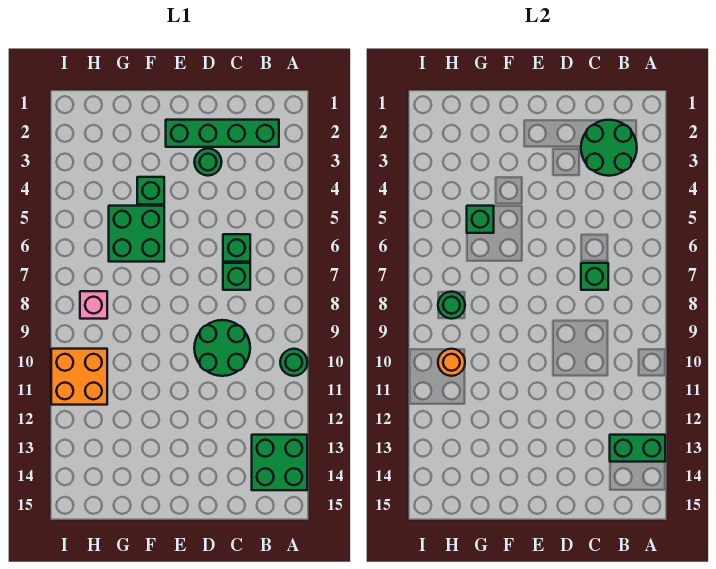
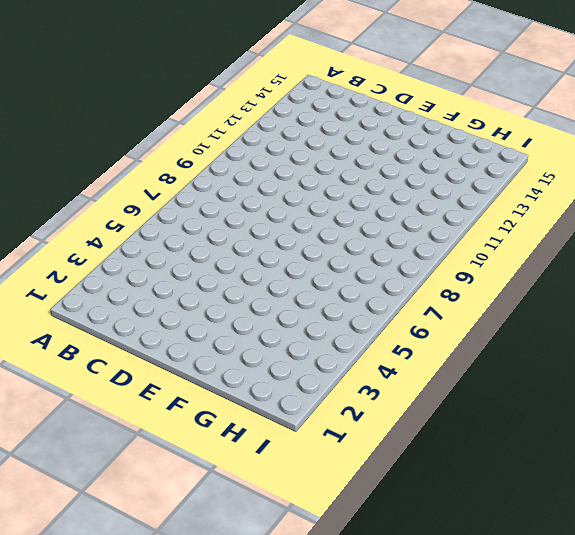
none -> green round brick A10 level 1
none -> green brick A13:B14 level 1
none -> green brick B2:E2 level 1

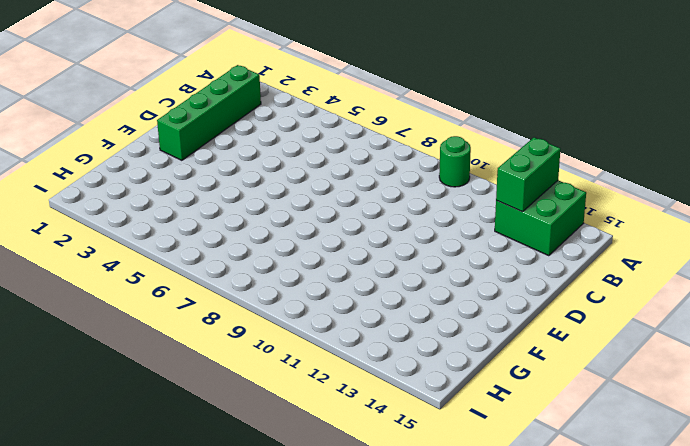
none -> green brick C6 level 1
none -> green brick C7 level 1
none -> green round brick C9:D10 level 1

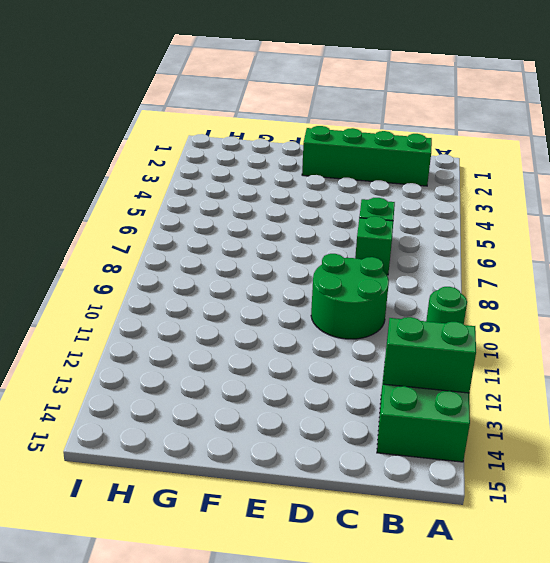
none -> green round brick D3 level 1
none -> green brick F4 level 1
none -> green brick F5:G6 level 1

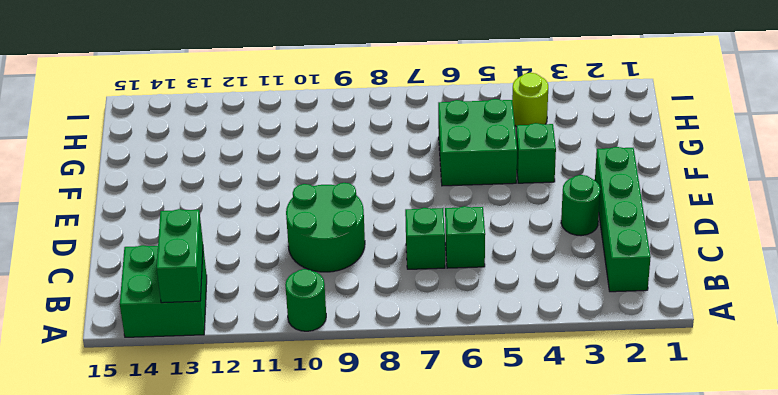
lime round brick H4 level 1 -> none
none -> pink brick H8 level 1
none -> orange brick H10:I11 level 1
none -> green round brick B2:C3 level 2

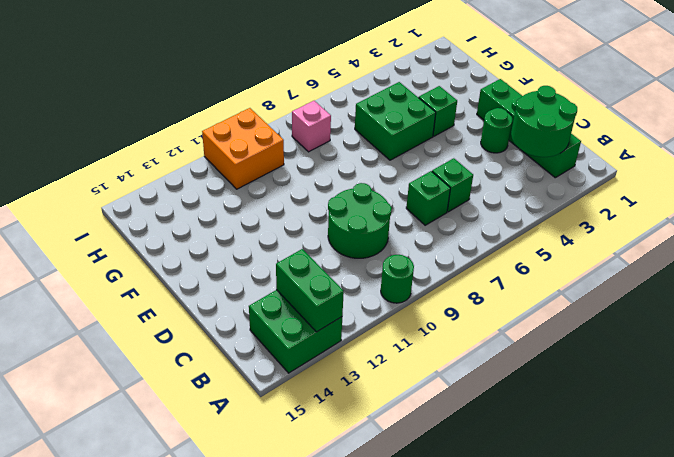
none -> green brick C7 level 2
none -> green brick G5 level 2
none -> green round brick H8 level 2

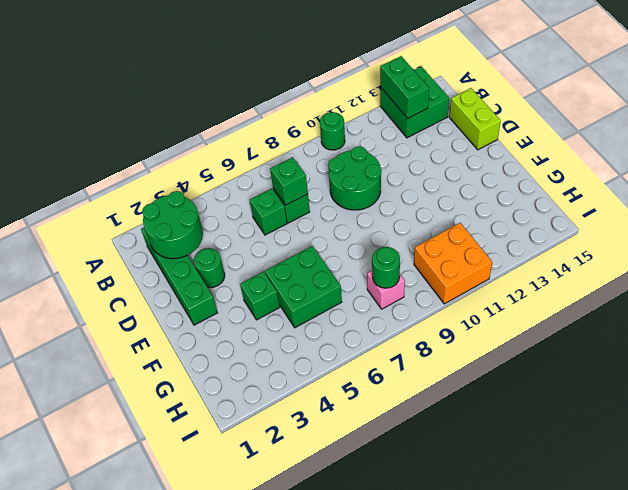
lime brick C15:D15 level 1 -> none
none -> green brick G5 level 2
none -> orange round brick H10 level 2

